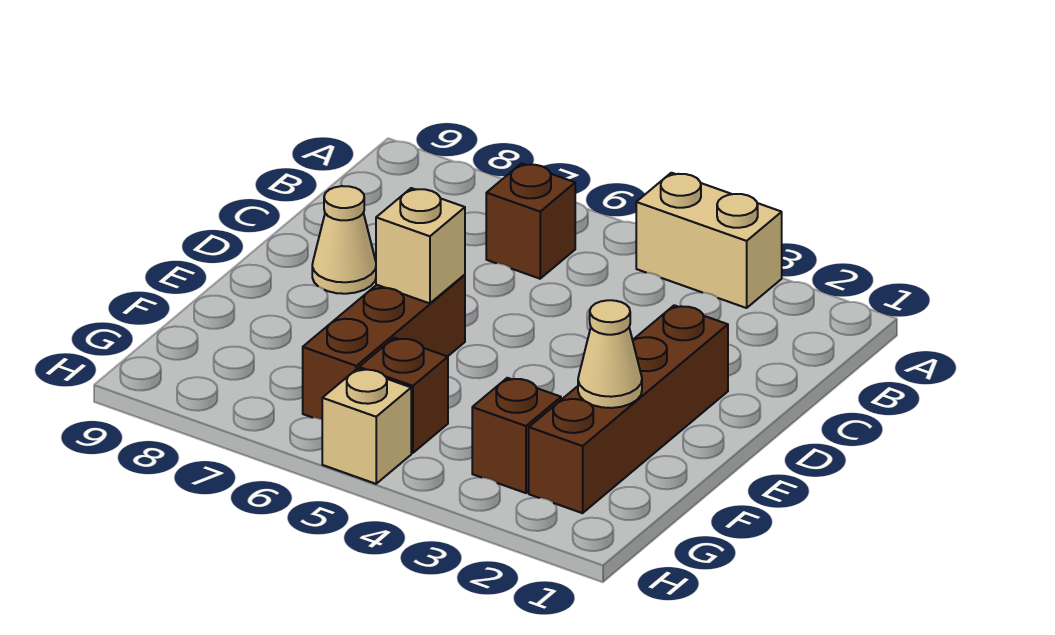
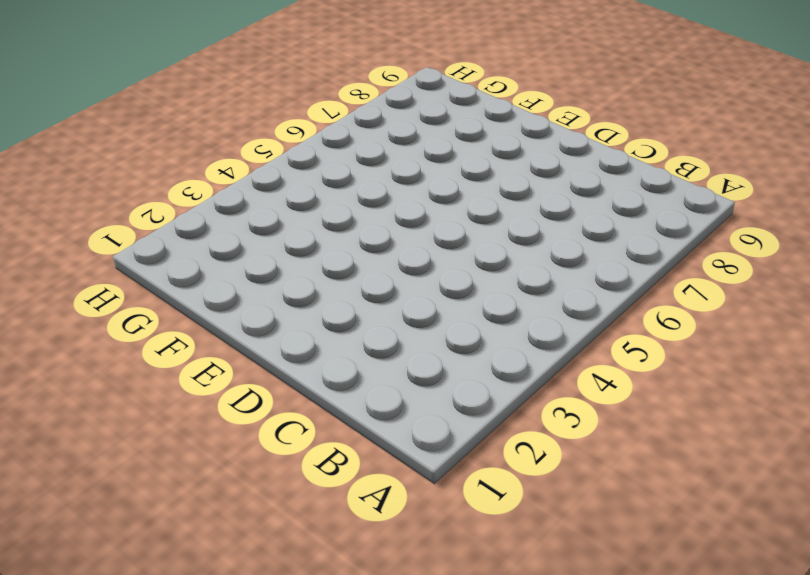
none -> tan brick A3:A4 level 1
none -> brown brick B6 level 1

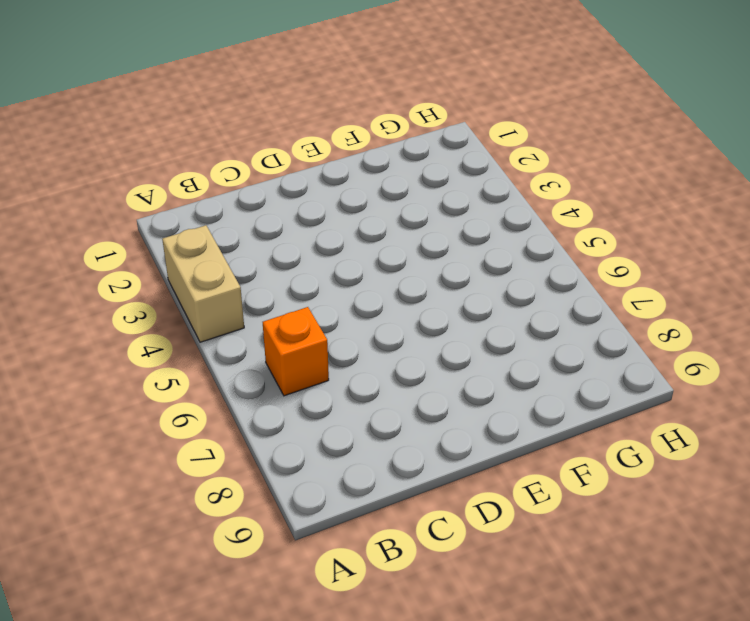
orange brick B6 level 1 -> brown brick B6 level 1
none -> brown brick D2:G2 level 1
none -> tan cone D8 level 1

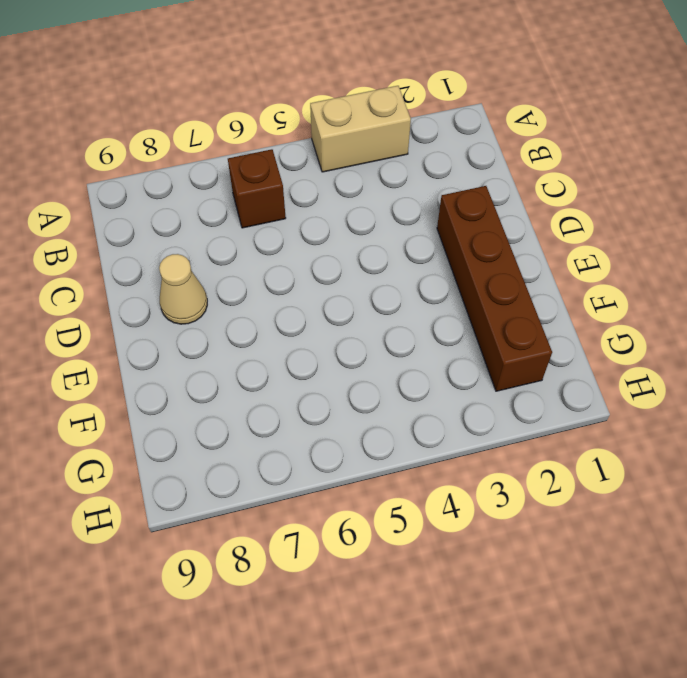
none -> brown brick E6:G6 level 1
none -> brown brick G3 level 1

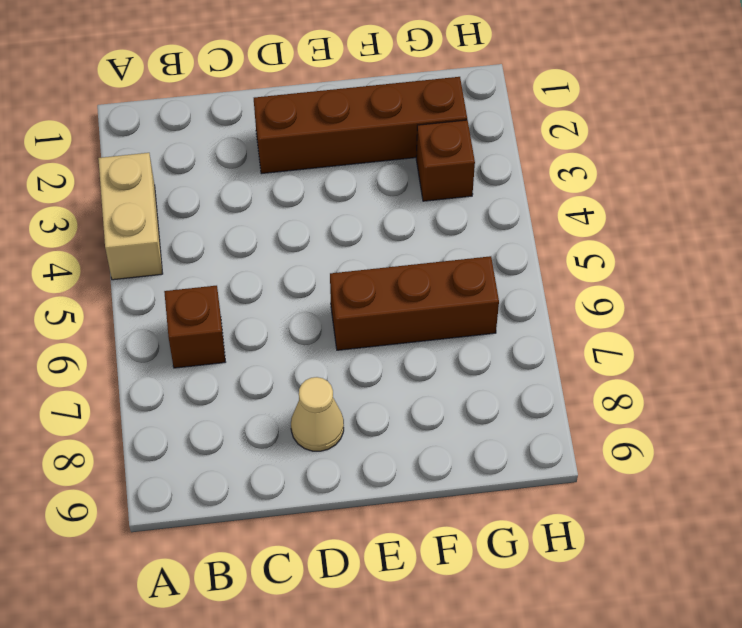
none -> brown brick G5 level 1
none -> tan brick H5 level 1

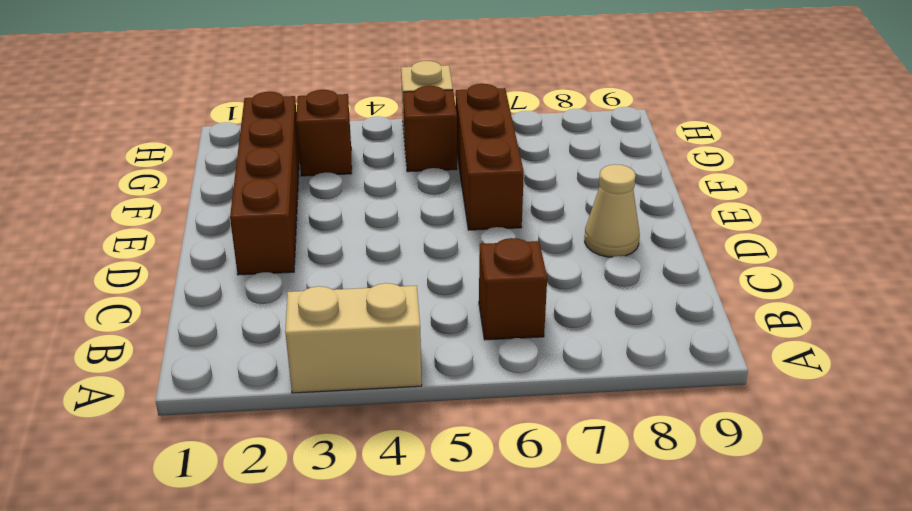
none -> tan brick E6 level 2
none -> tan cone F2 level 2

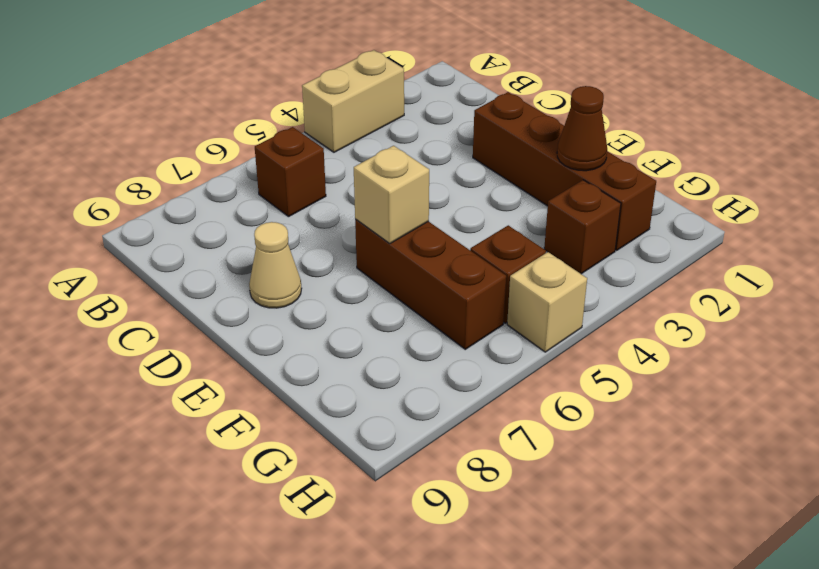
brown cone F2 level 2 -> tan cone F2 level 2

